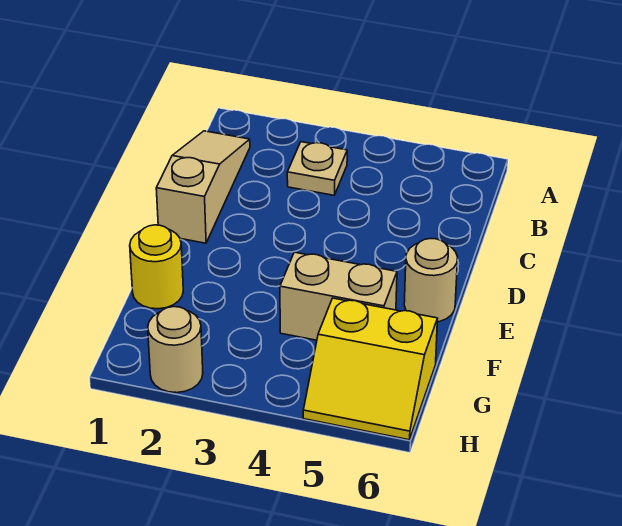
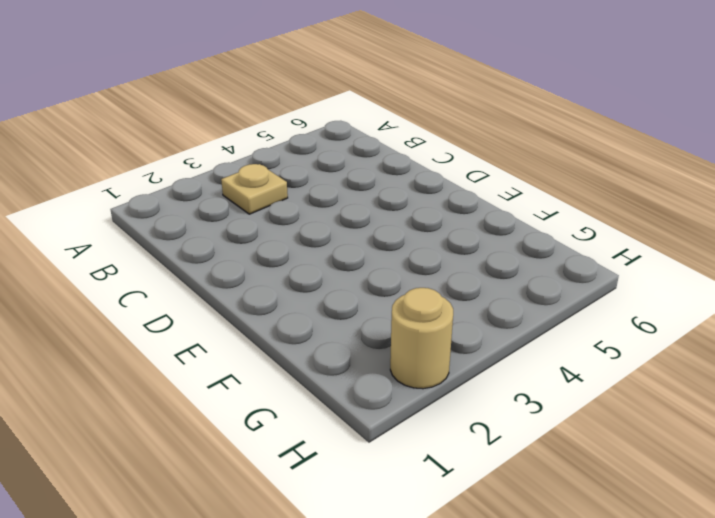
none -> tan slope B1:D1 level 1 top D
none -> tan round brick E6 level 1

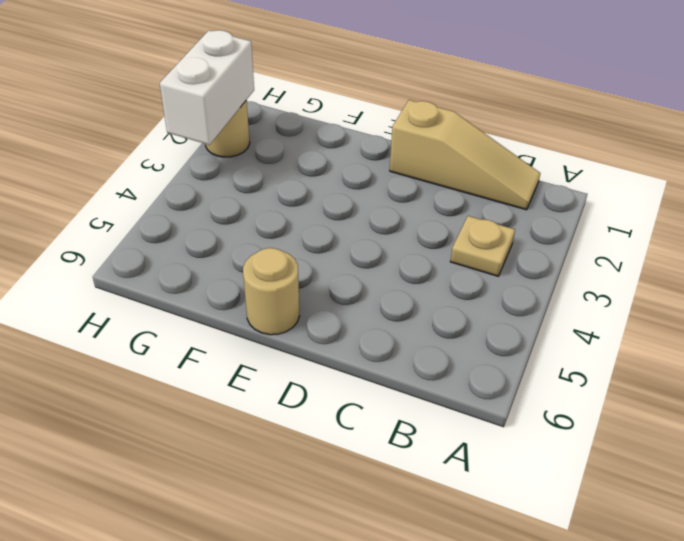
white brick H2:H3 level 2 -> none
none -> yellow round brick F1 level 1
none -> tan brick F4:F5 level 1

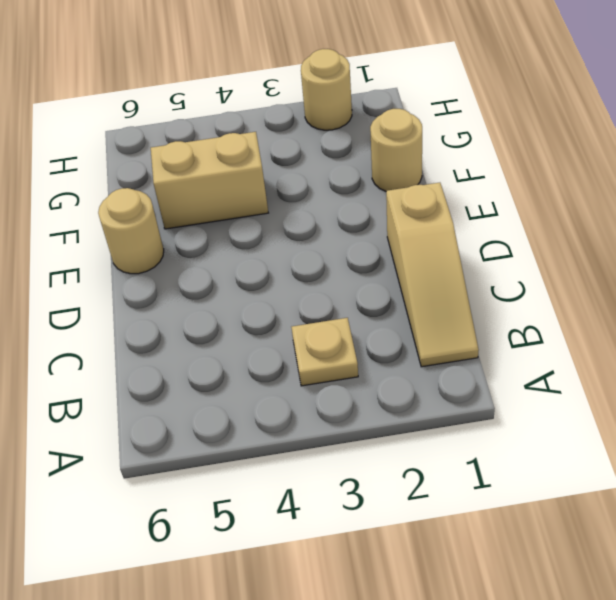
tan round brick F1 level 1 -> yellow round brick F1 level 1
none -> yellow slope G5:H6 level 1 top G

